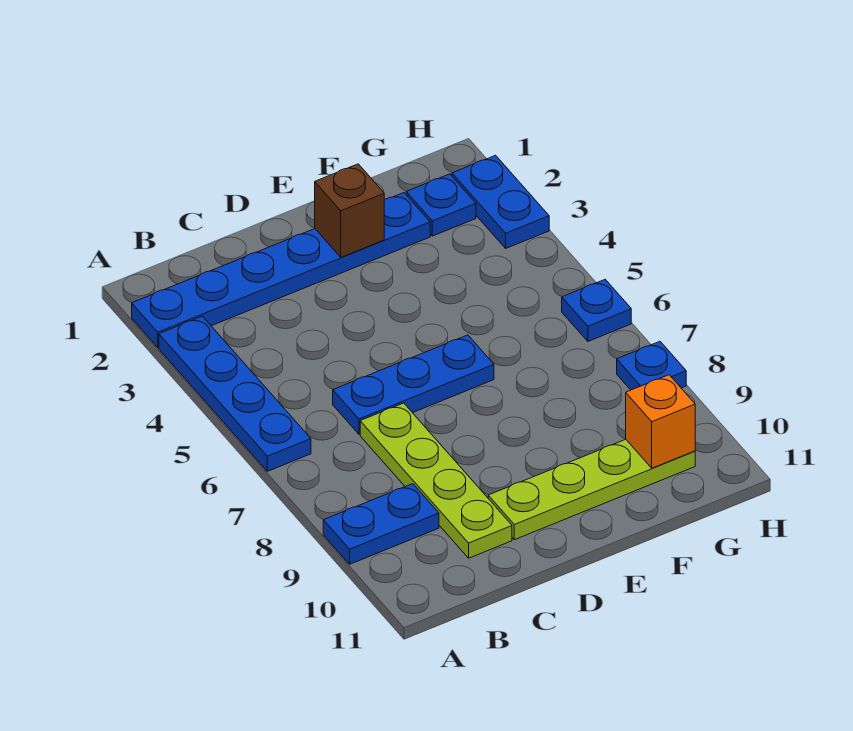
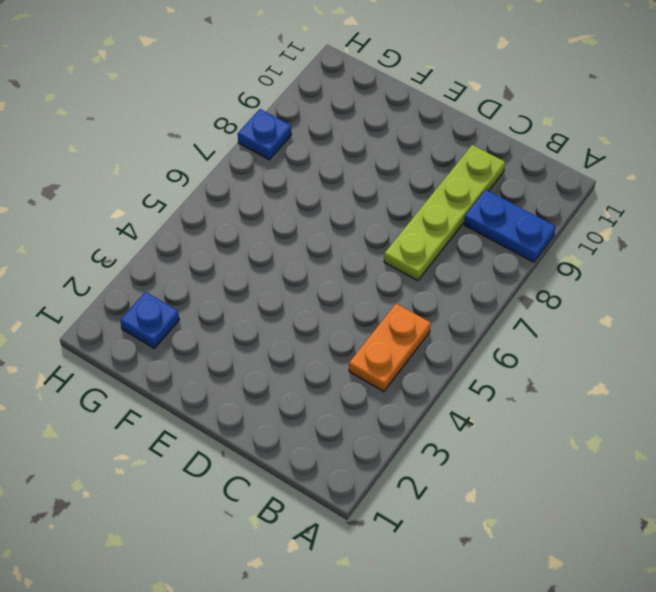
orange plate B4:B5 level 1 -> none
none -> blue plate A2:F2 level 1
none -> blue plate A3:A6 level 1
none -> blue plate C6:E6 level 1

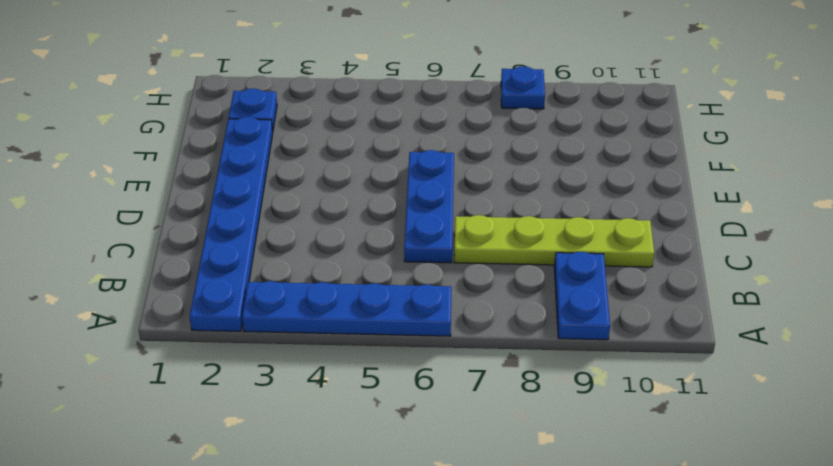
none -> lime plate D10:G10 level 1
none -> blue plate H2:H3 level 1
none -> blue plate H6 level 1

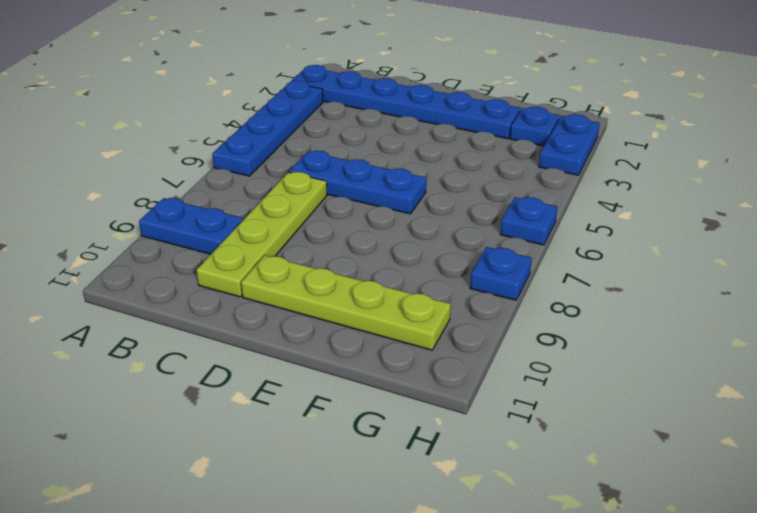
none -> brown brick E2 level 2
none -> orange brick G10 level 2

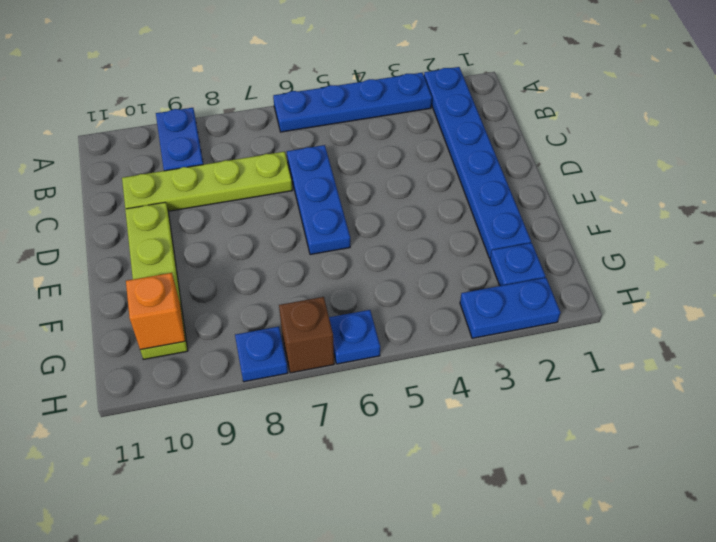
brown brick H7 level 1 -> brown brick E2 level 2

